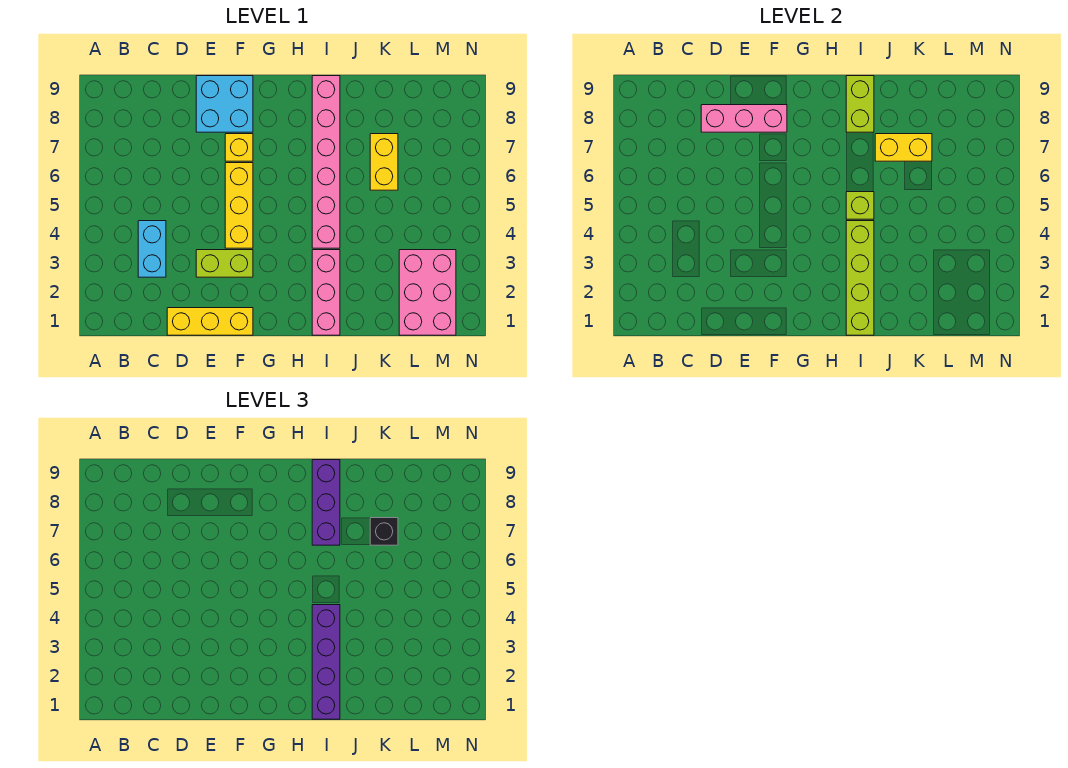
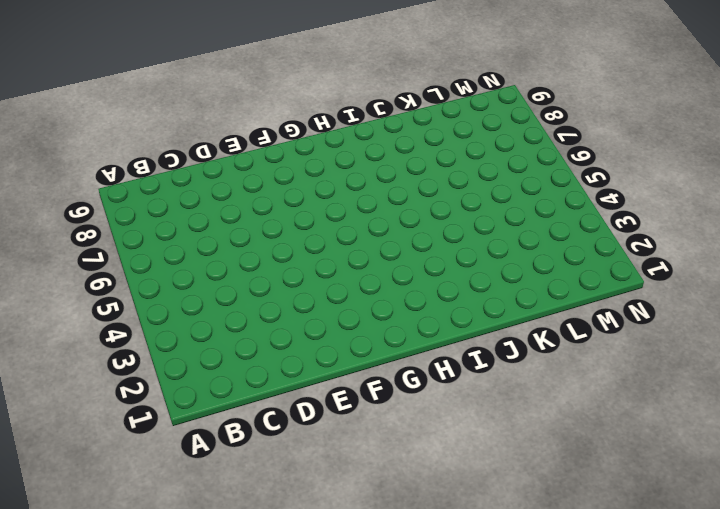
none -> cyan brick C3:C4 level 1
none -> yellow brick D1:F1 level 1
none -> lime brick E3:F3 level 1

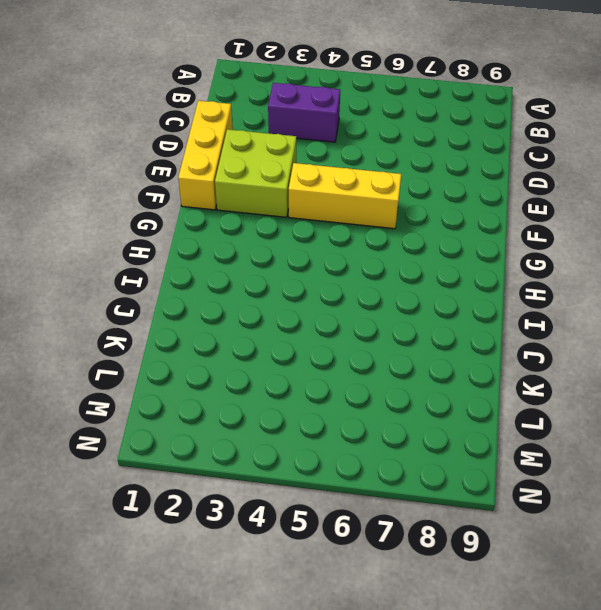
purple brick C3:C4 level 1 -> cyan brick C3:C4 level 1
lime brick E2:F3 level 1 -> lime brick E3:F3 level 1
none -> cyan brick E8:F9 level 1
none -> yellow brick F7 level 1
none -> pink brick I1:I3 level 1

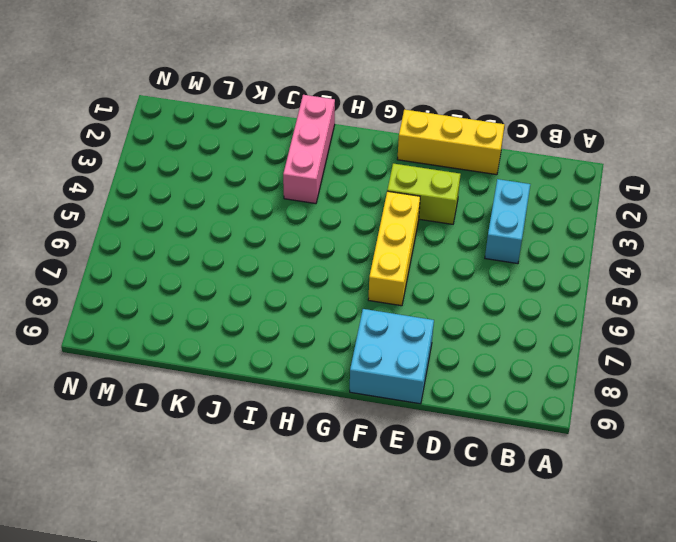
none -> yellow brick F7 level 1
none -> pink brick I4:I9 level 1
none -> yellow brick K6:K7 level 1

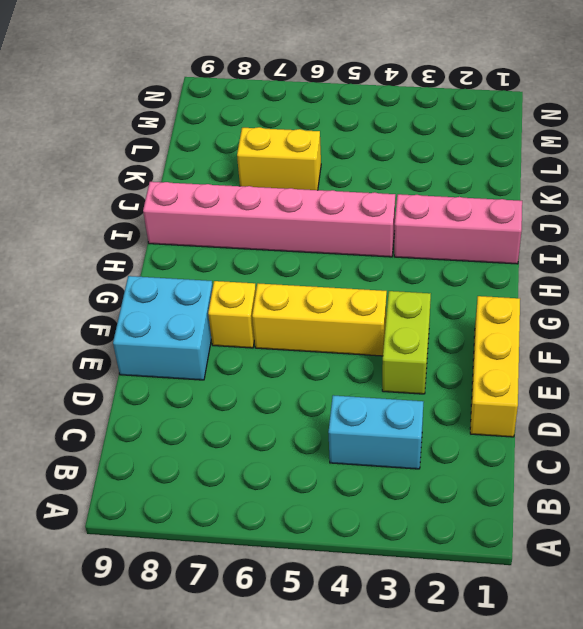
none -> pink brick L1:M3 level 1
none -> pink brick D8:F8 level 2
none -> lime brick I1:I4 level 2

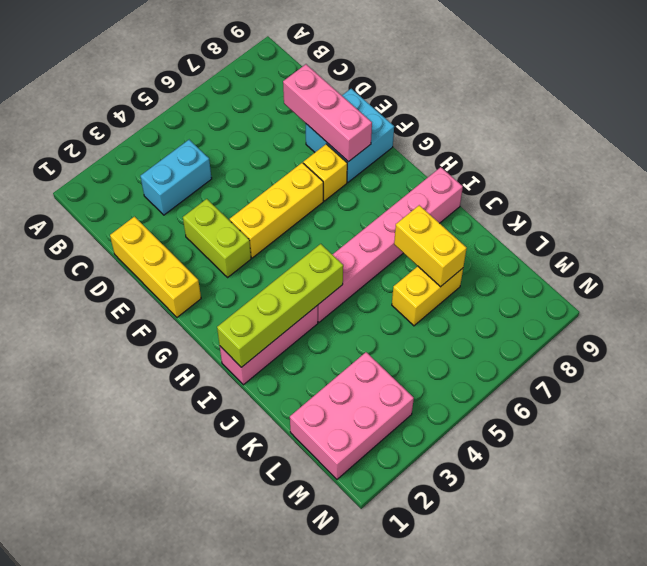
none -> lime brick I5 level 2
none -> lime brick I8:I9 level 2
none -> purple brick I1:I4 level 3

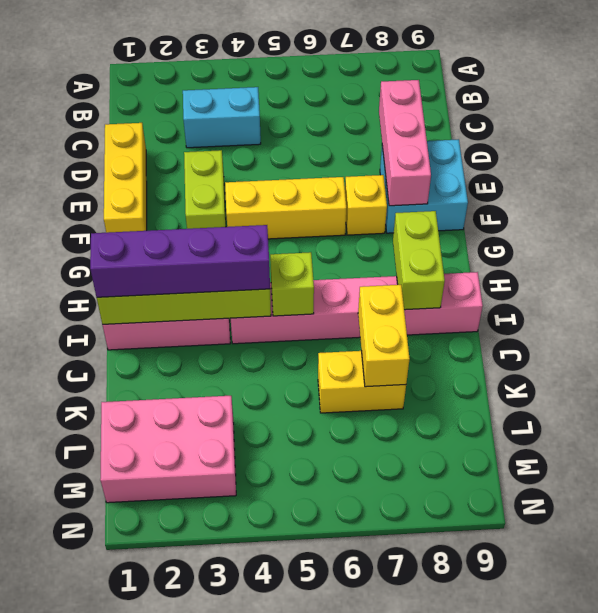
lime brick H8:I8 level 2 -> lime brick I8:I9 level 2
none -> purple brick I7:I9 level 3
none -> black brick K7 level 3

